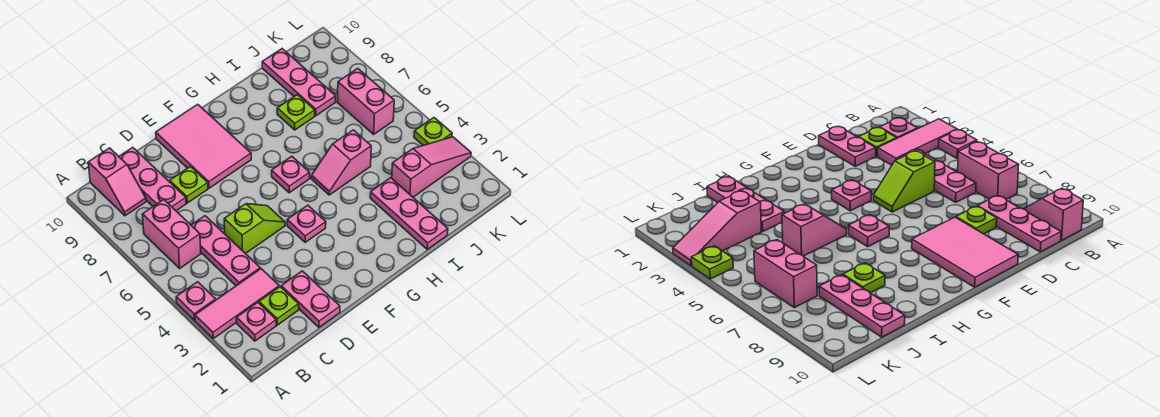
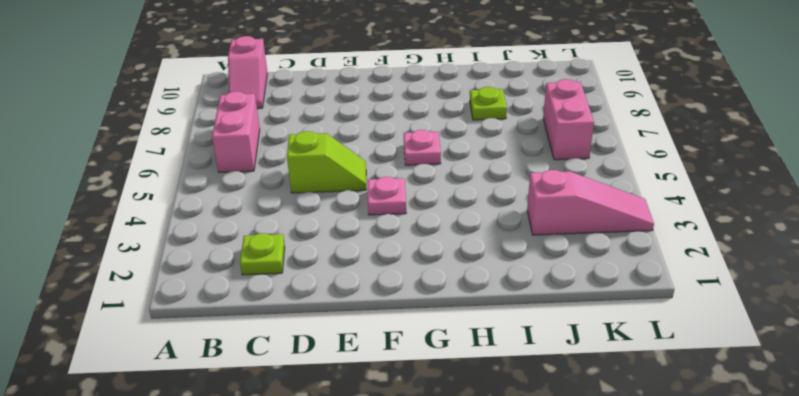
none -> pink tile A3:C3 level 1
none -> pink plate A4 level 1
none -> pink plate B2 level 1

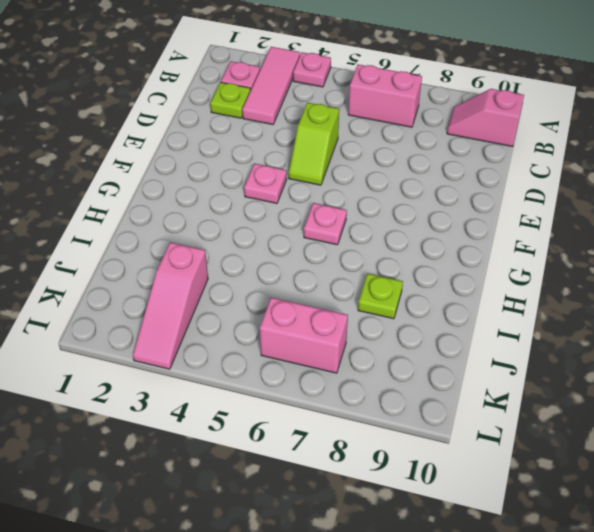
none -> pink plate C4:C6 level 1
none -> pink plate C8:C10 level 1
none -> pink plate D1:D2 level 1

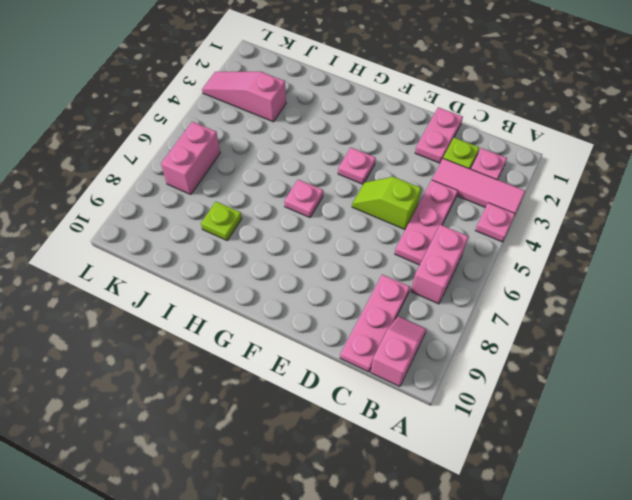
none -> lime plate D8 level 1
none -> pink tile E8:F10 level 1
none -> pink slope H5:I5 level 1 top I

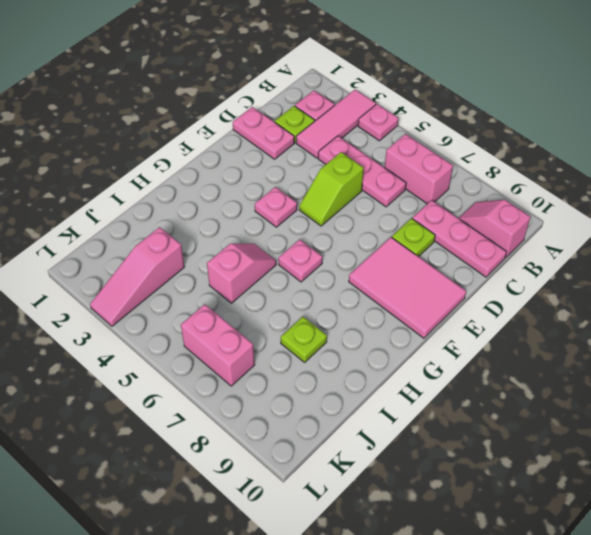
none -> pink plate I1:I3 level 1
none -> pink plate J8:J10 level 1
none -> lime plate L4 level 1

